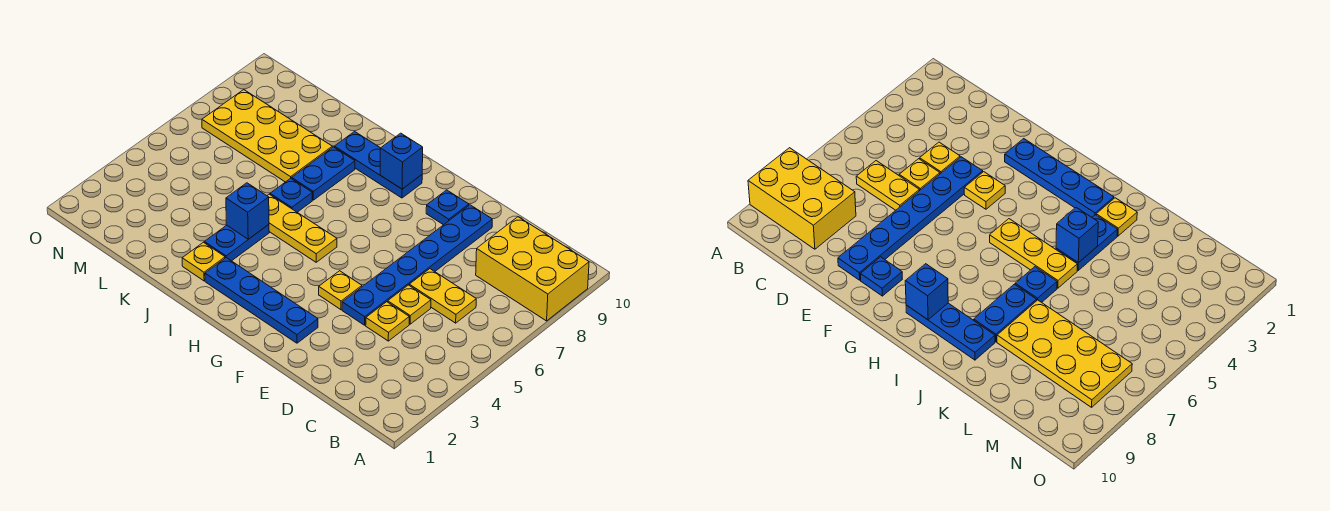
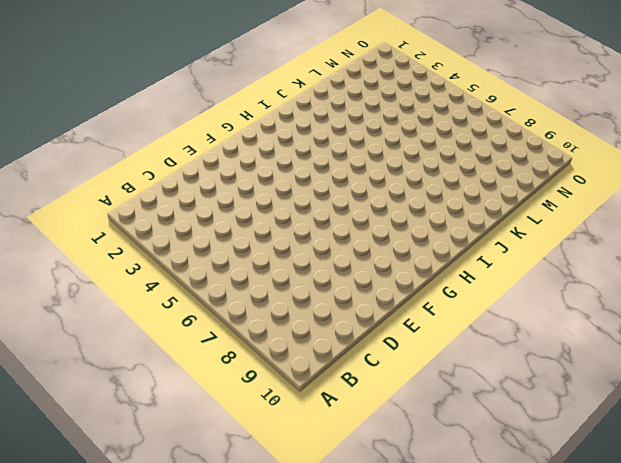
none -> yellow brick A8:C9 level 1
none -> yellow plate C6:D6 level 1
none -> yellow plate D4 level 1

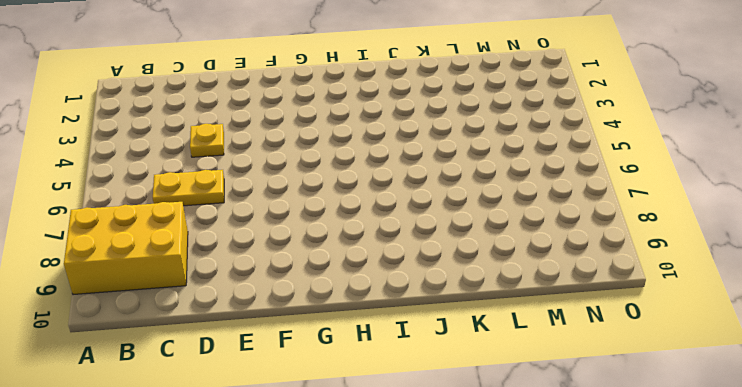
none -> yellow plate D5 level 1
none -> blue plate E4:E9 level 1
none -> blue plate F2:I2 level 1

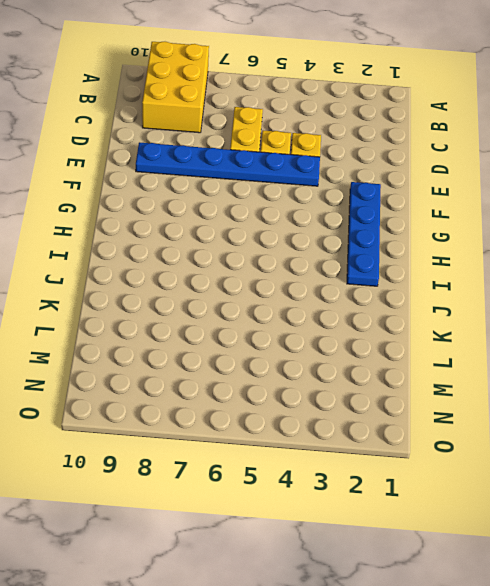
none -> yellow plate F4 level 1
none -> blue plate F9 level 1
none -> yellow plate H5:J5 level 1

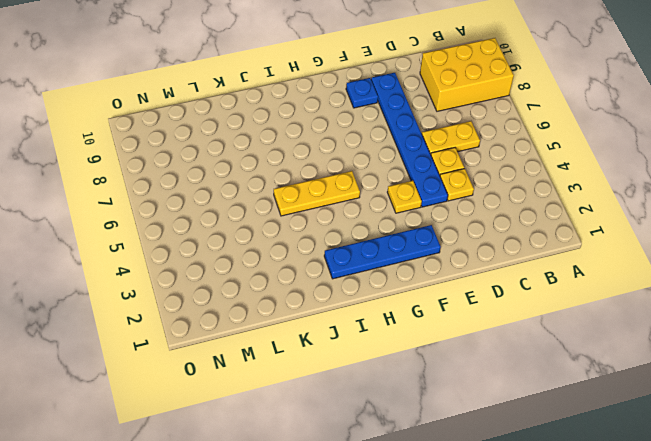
none -> blue plate H9:J9 level 1
none -> yellow plate J2 level 1
none -> blue plate J3:J4 level 1

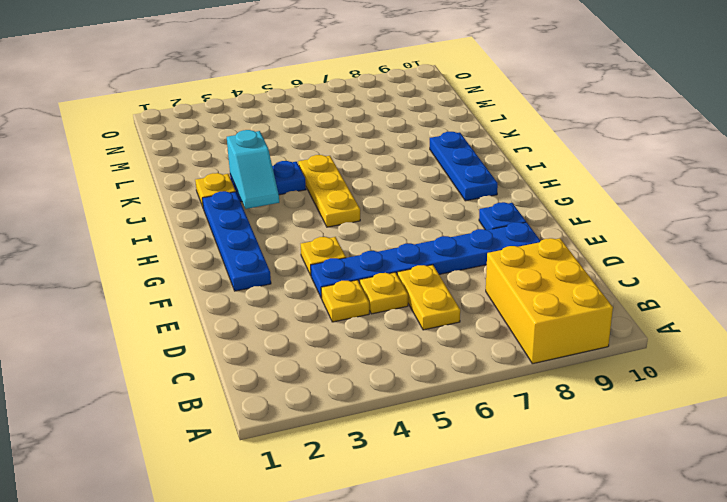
cyan slope I3:J3 level 2 top J -> none
none -> blue plate J6 level 1
none -> blue plate J7:J8 level 1
none -> yellow plate K7:N8 level 1

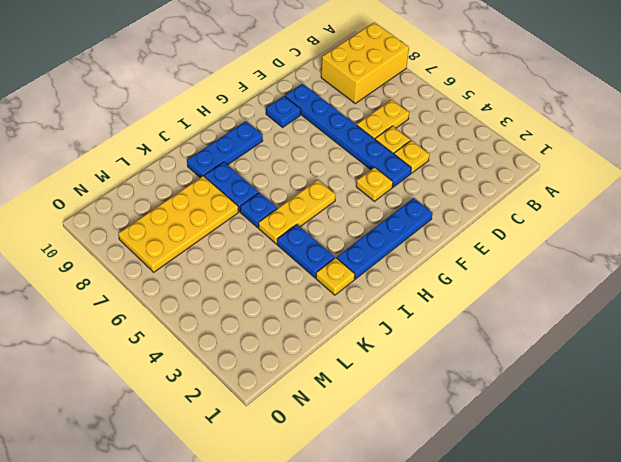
none -> blue brick H9 level 2
none -> blue brick J4 level 2

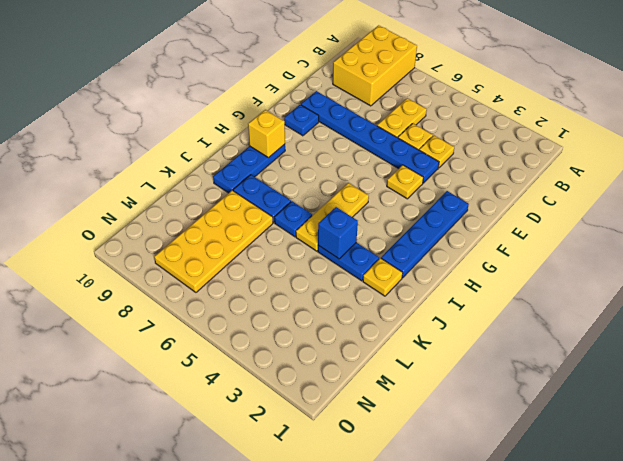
yellow brick H9 level 2 -> blue brick H9 level 2

